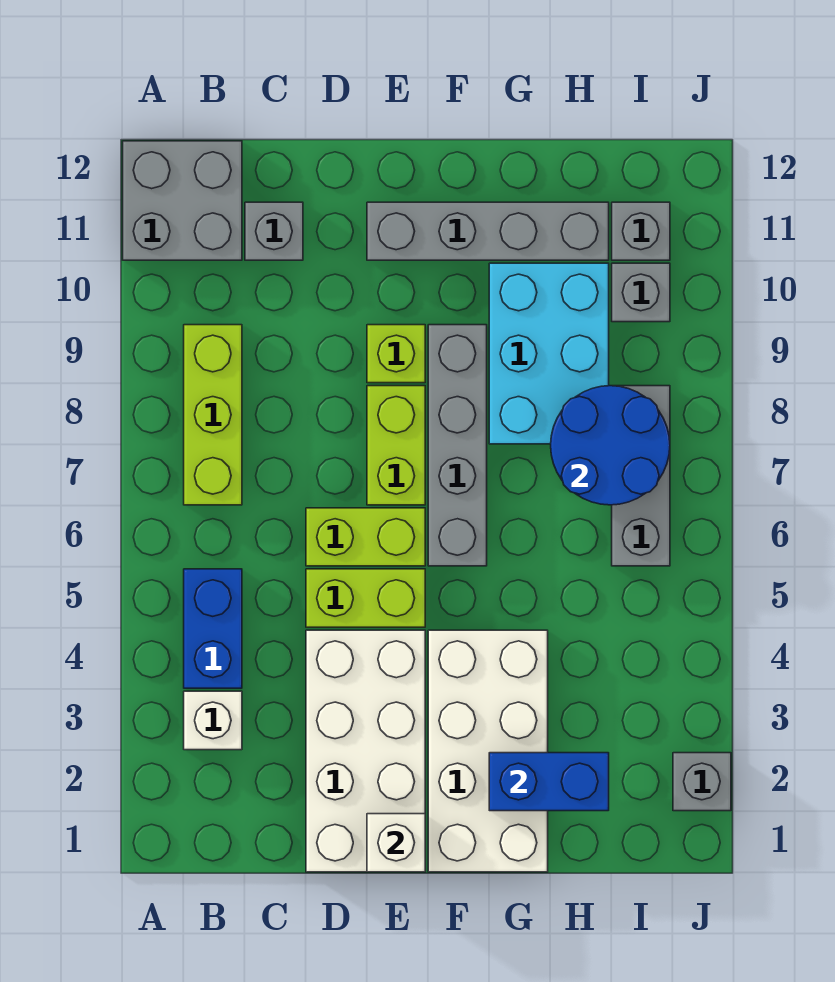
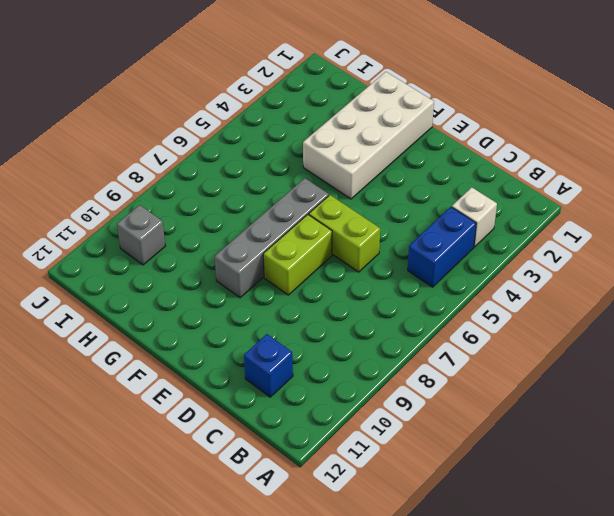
blue brick C11 level 1 -> grey brick C11 level 1
none -> grey brick A11:B12 level 1
none -> lime brick B7:B9 level 1
none -> white brick D1:E4 level 1

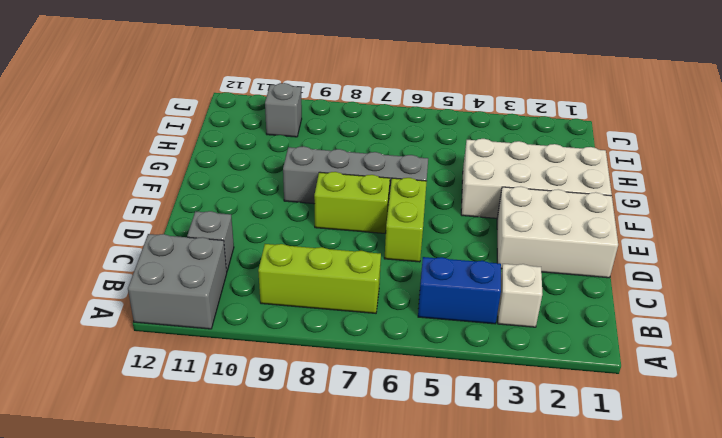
white brick D1:E3 level 1 -> white brick D1:E4 level 1
none -> lime brick D5:E5 level 1
none -> lime brick E9 level 1
none -> grey brick E11:H11 level 1

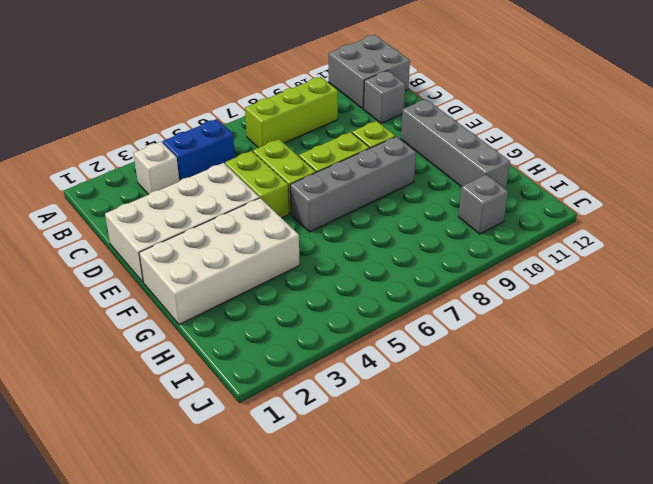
none -> cyan brick G8:H10 level 1
none -> grey brick I6:I8 level 1
none -> grey brick I11 level 1

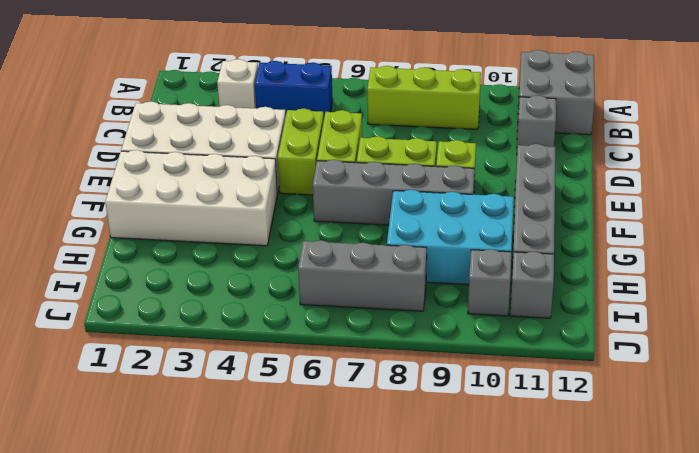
none -> grey brick J2 level 1
none -> white brick E1 level 2
none -> blue brick G2:H2 level 2

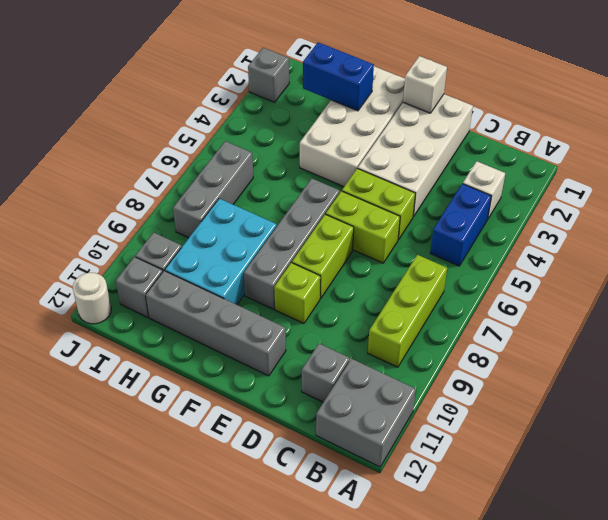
white round brick J12 level 1 -> none
none -> blue round brick H7:I8 level 2

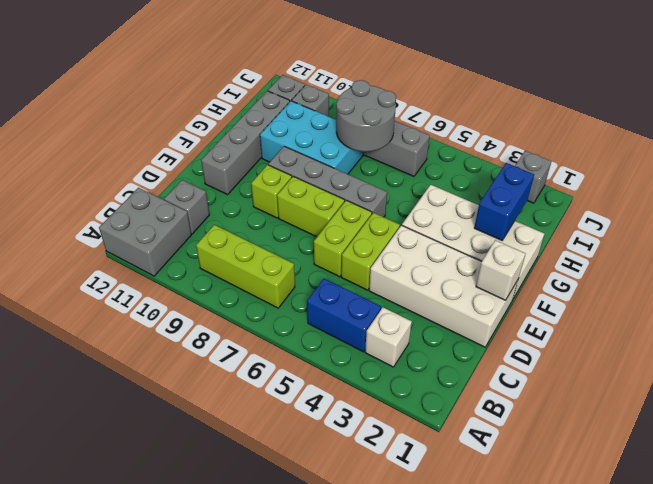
grey round brick H7:I8 level 2 -> blue round brick H7:I8 level 2

